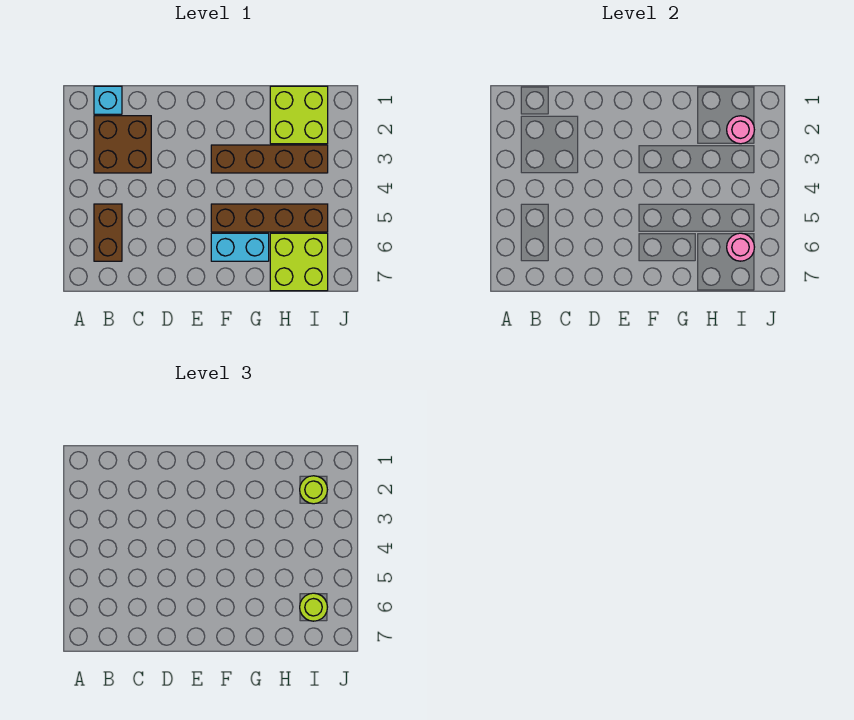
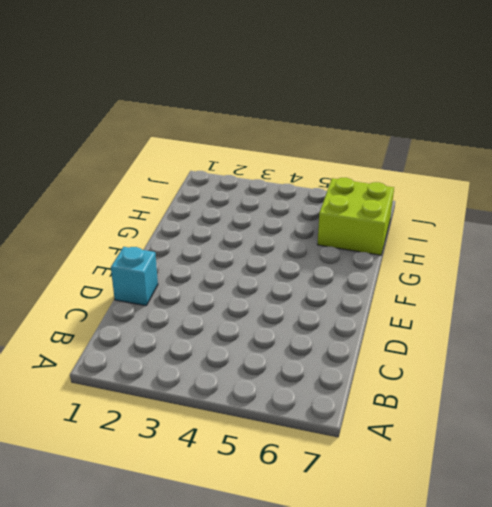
cyan brick D1 level 1 -> cyan brick B1 level 1
none -> brown brick B2:C3 level 1
none -> brown brick B5:B6 level 1
none -> brown brick F3:I3 level 1

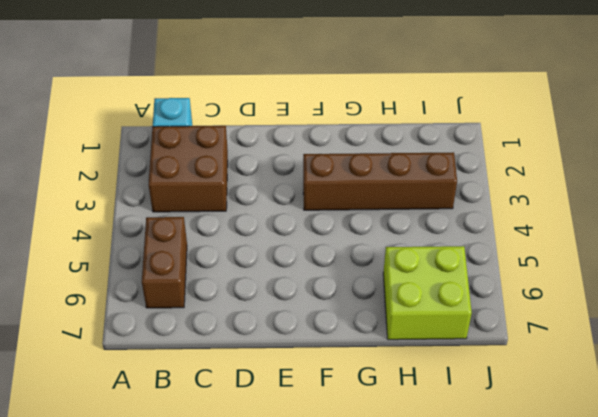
none -> brown brick F5:I5 level 1
none -> cyan brick F6:G6 level 1
none -> lime brick H1:I2 level 1

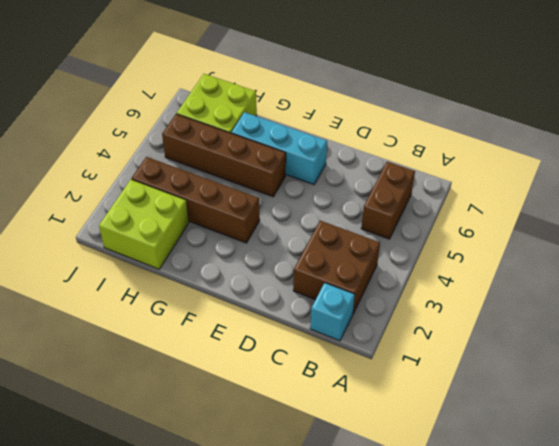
cyan brick E6:G6 level 1 -> cyan brick F6:G6 level 1
none -> pink round brick I2 level 2
none -> pink round brick I6 level 2
none -> lime round brick I2 level 3

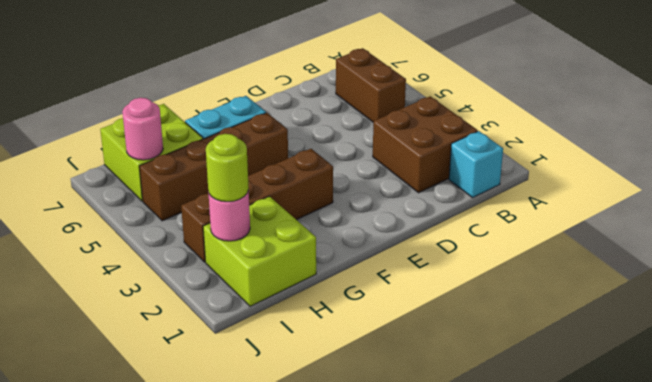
none -> lime round brick I6 level 3

